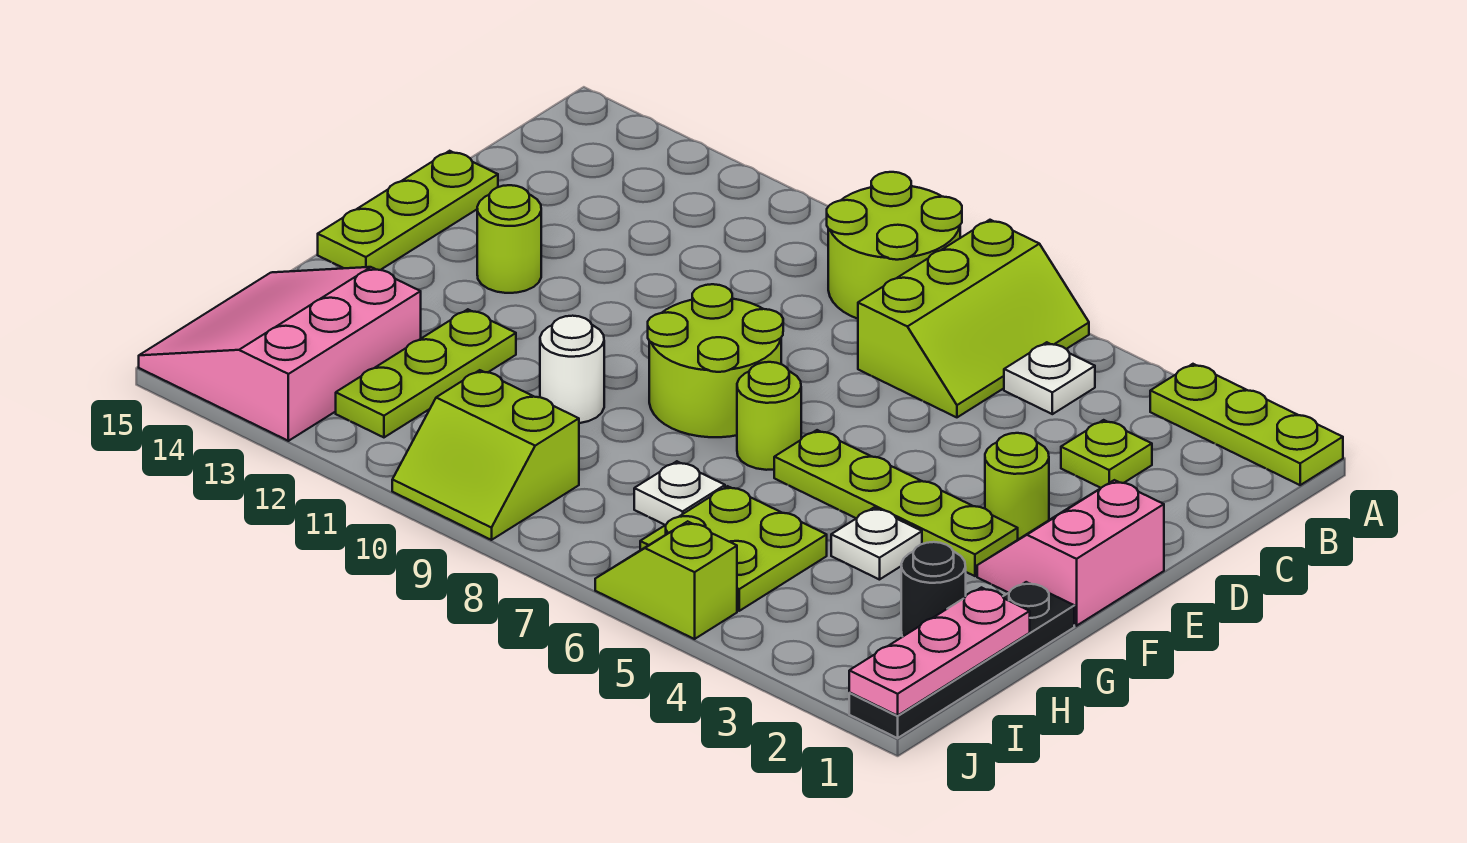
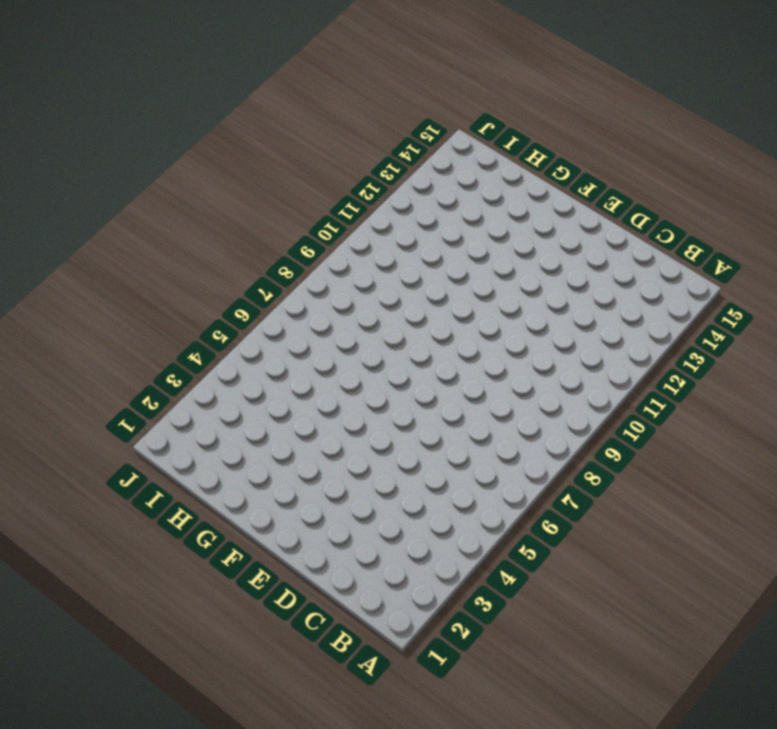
none -> lime plate A1:A3 level 1
none -> lime slope A6:C7 level 1 top 7
none -> lime round brick A8:B9 level 1

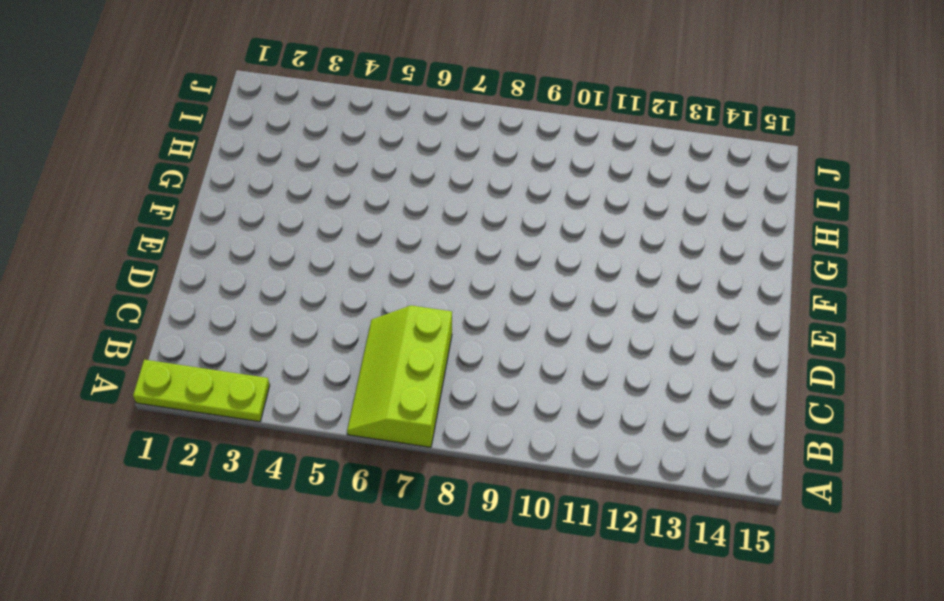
none -> lime round brick A8:B9 level 1
none -> white plate B5 level 1
none -> lime plate C3 level 1

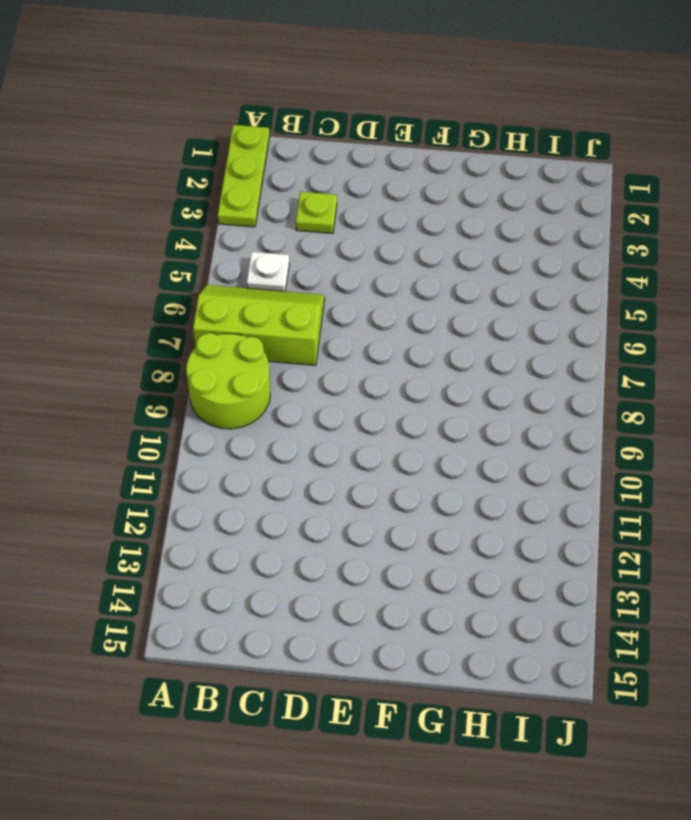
none -> lime plate D15:F15 level 1
none -> pink slope E1:F2 level 1 top 1
none -> lime round brick E3 level 1

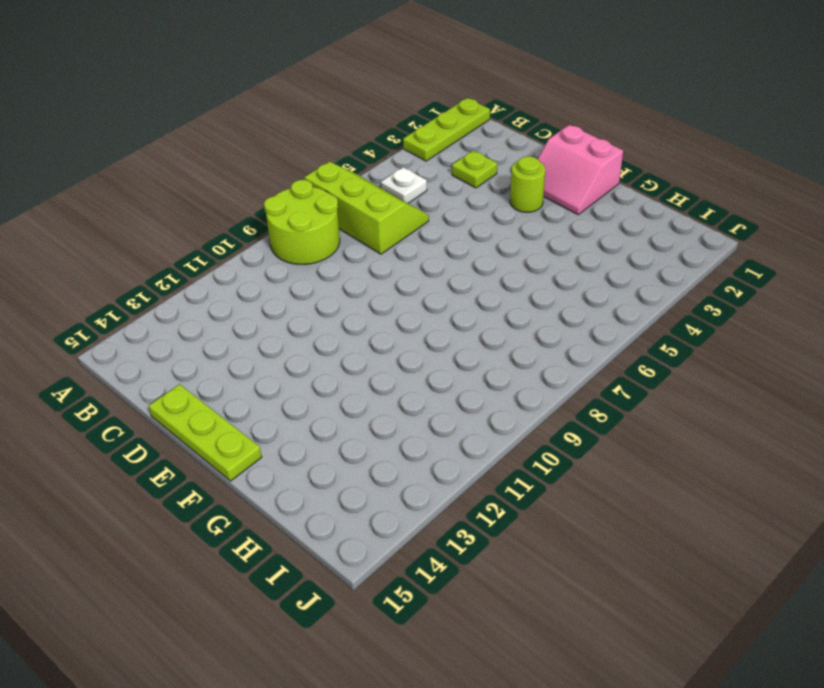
none -> lime round brick E8:F9 level 1
none -> lime round brick E13 level 1
none -> lime plate F3:F6 level 1

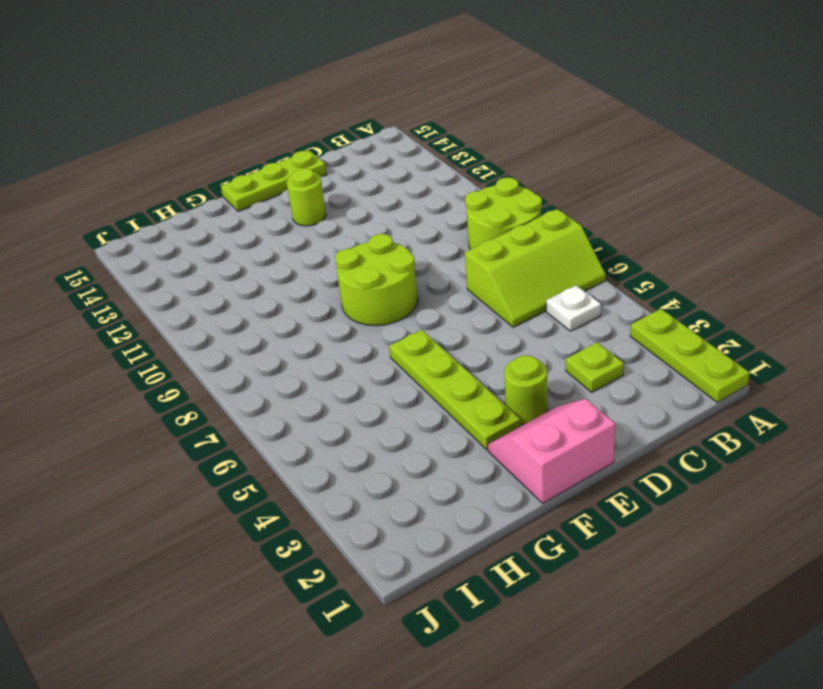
none -> lime round brick F7 level 1
none -> black plate G1:J1 level 1
none -> white plate G4 level 1

